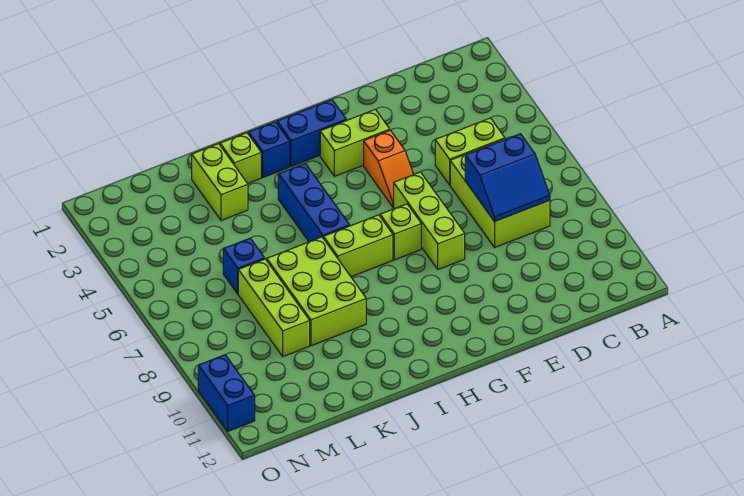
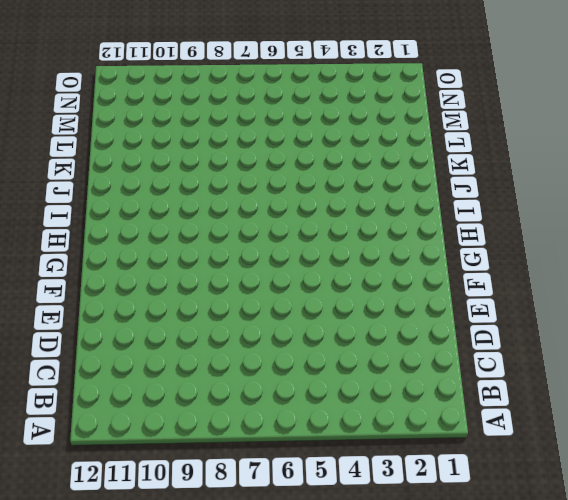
none -> lime brick C5:D5 level 1
none -> lime brick C6:D8 level 1
none -> lime brick F3:G3 level 1

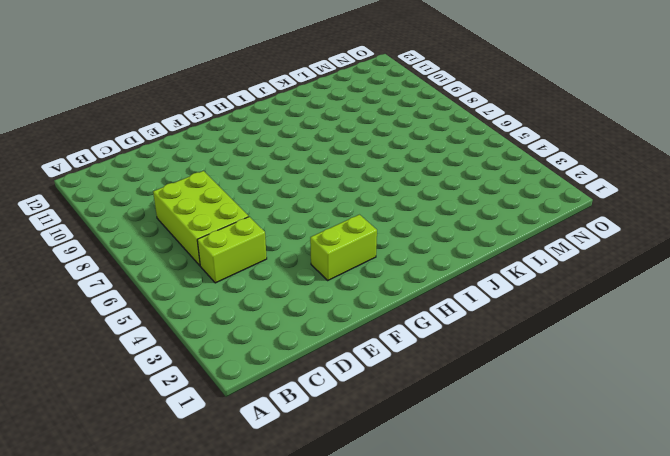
none -> orange slope F4:F5 level 1 top 4
none -> lime brick F6:F8 level 1
none -> blue brick G2:H2 level 1

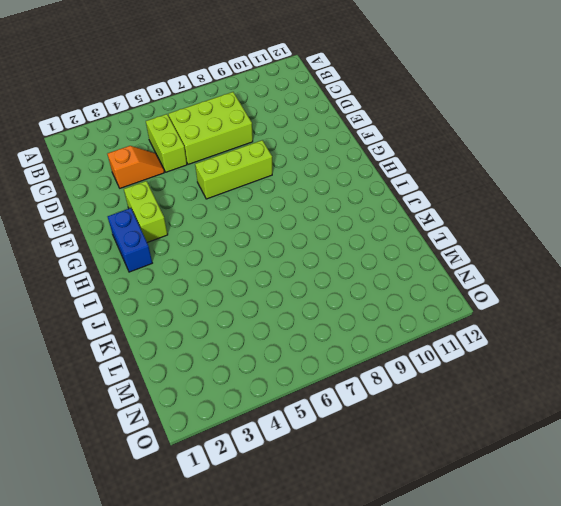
orange slope D3:D4 level 1 top 3 -> orange slope F4:F5 level 1 top 4
none -> lime brick G7 level 1
none -> lime brick H7:I7 level 1
none -> blue brick I2 level 1

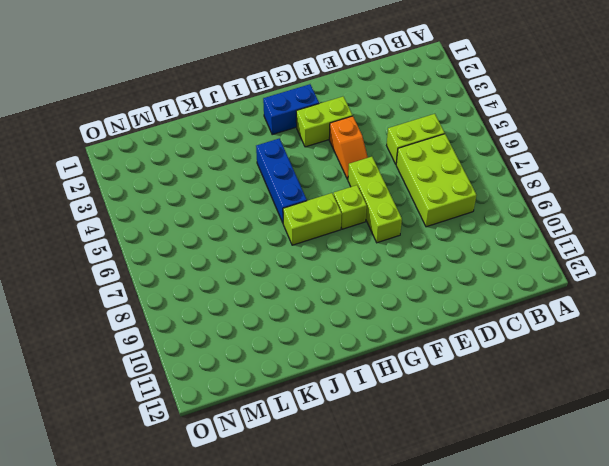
none -> blue brick I2 level 1
none -> lime brick J2 level 1
none -> lime brick J7:K9 level 1

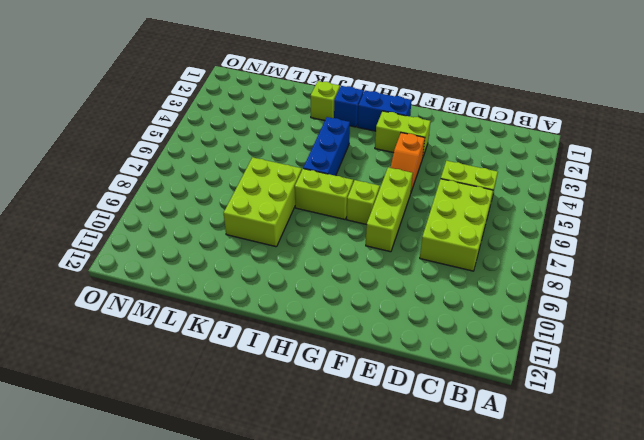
none -> lime brick K2:K3 level 1
none -> blue brick L6 level 1
none -> lime brick L7:L9 level 1

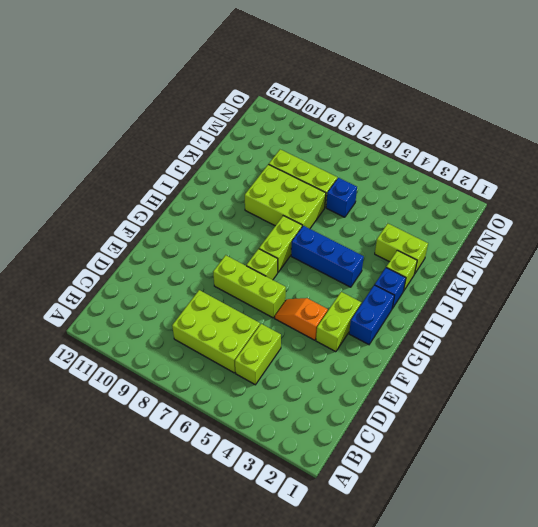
none -> blue brick O10:O11 level 1
none -> blue slope C7:D8 level 2 top 7

